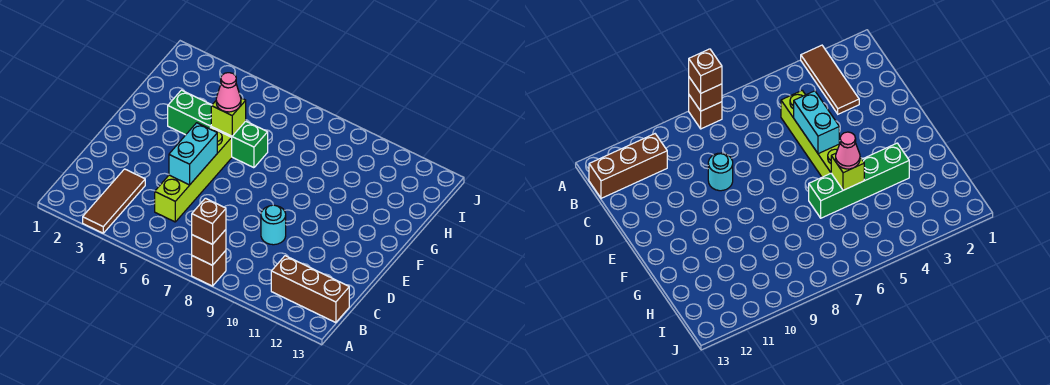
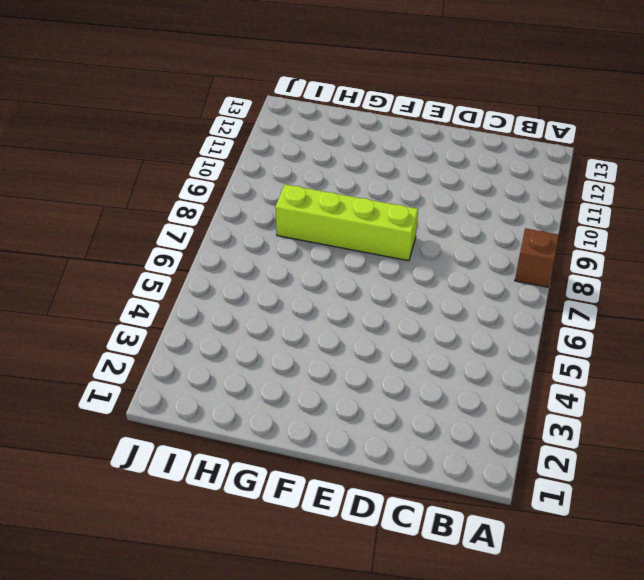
lime brick E8:H8 level 1 -> lime brick C5:F5 level 1
none -> brown tile A3:C3 level 1
none -> brown brick B11:B13 level 1

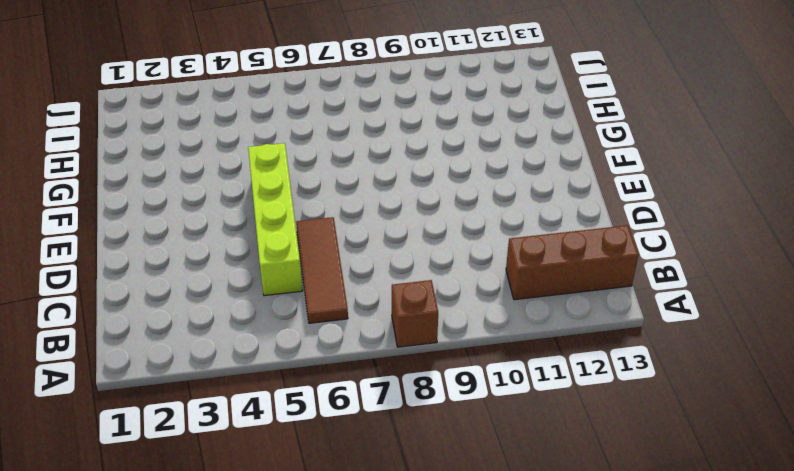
brown tile B6:D6 level 1 -> brown tile A3:C3 level 1
none -> cyan round brick D9 level 1
none -> green brick G3:G6 level 1

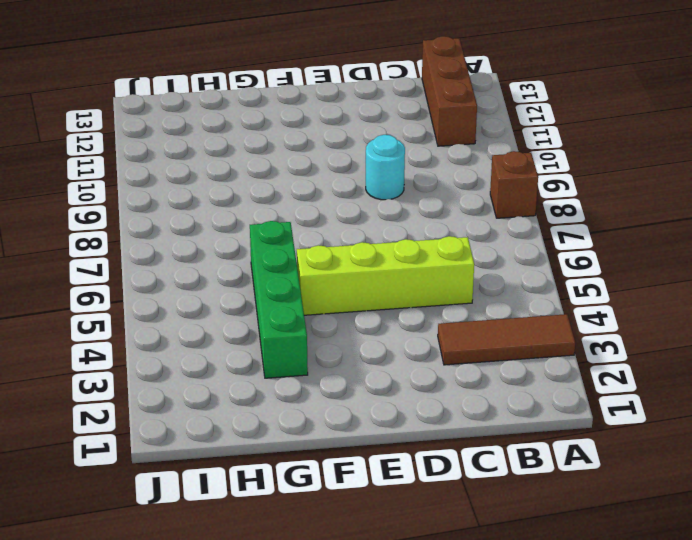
none -> brown brick A8 level 2
none -> cyan brick D5:E5 level 2

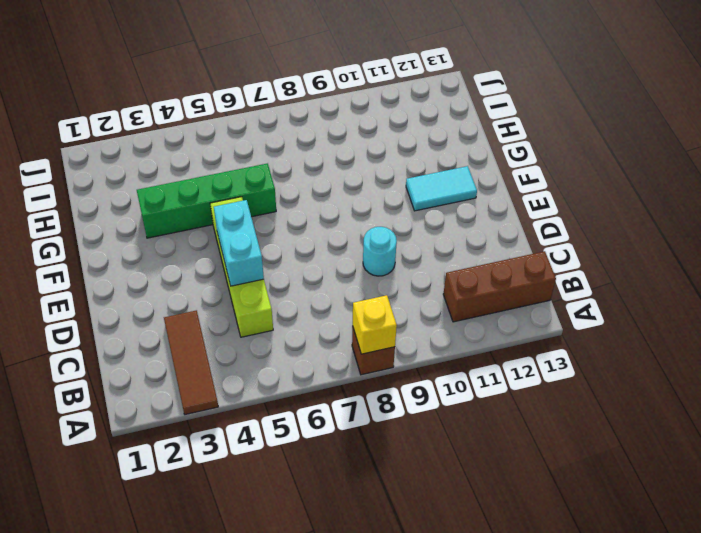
yellow brick A8 level 2 -> brown brick A8 level 2
cyan tile F11:F12 level 1 -> none
none -> lime brick G5 level 2
none -> brown brick A8 level 3

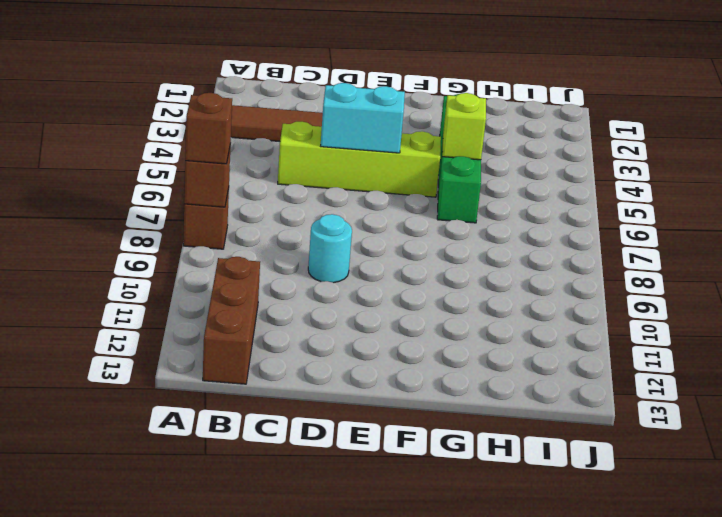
none -> pink cone G5 level 3

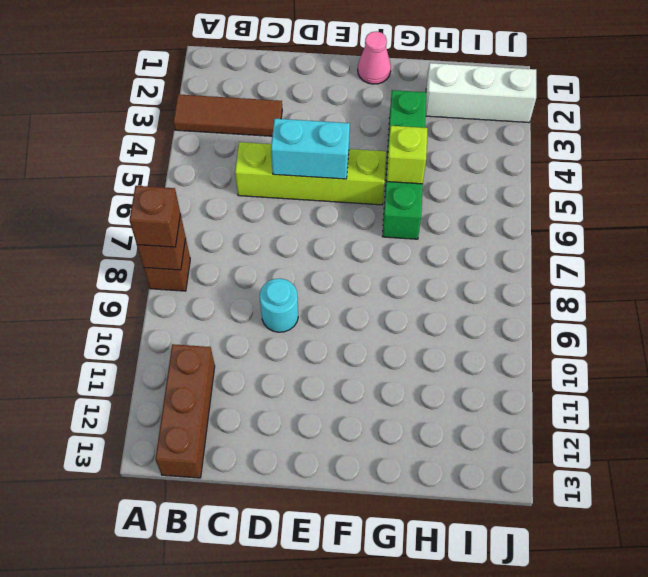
pink cone F1 level 1 -> pink cone G5 level 3
white brick H2:J2 level 1 -> none

